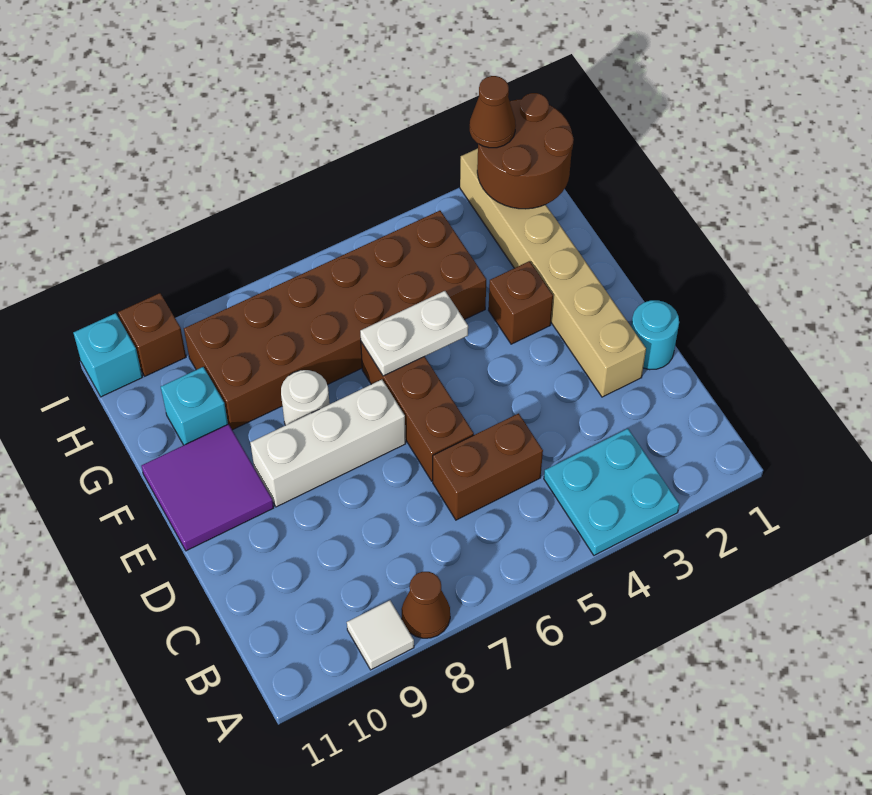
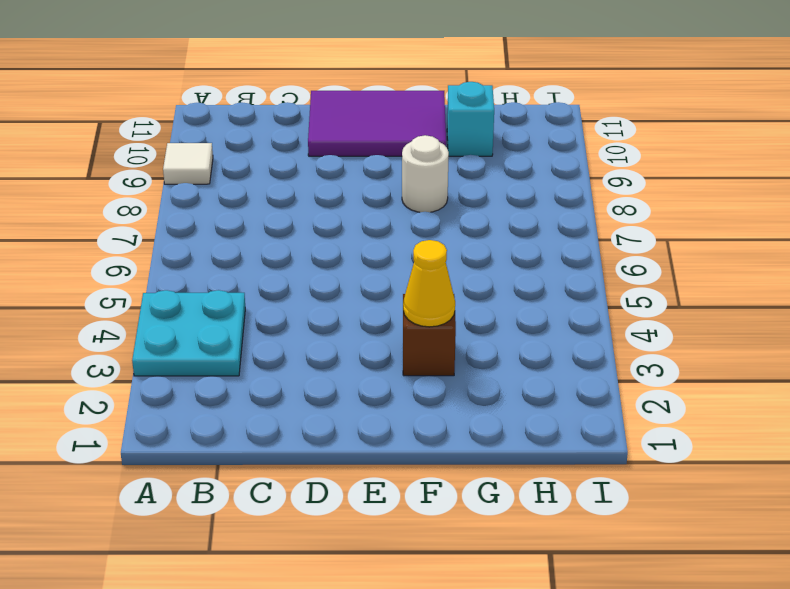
purple tile D10:F11 level 1 -> purple tile E10:F11 level 1
yellow cone F3 level 2 -> none
none -> brown cone A8 level 1
none -> brown brick C5:C6 level 1
none -> cyan round brick D1 level 1

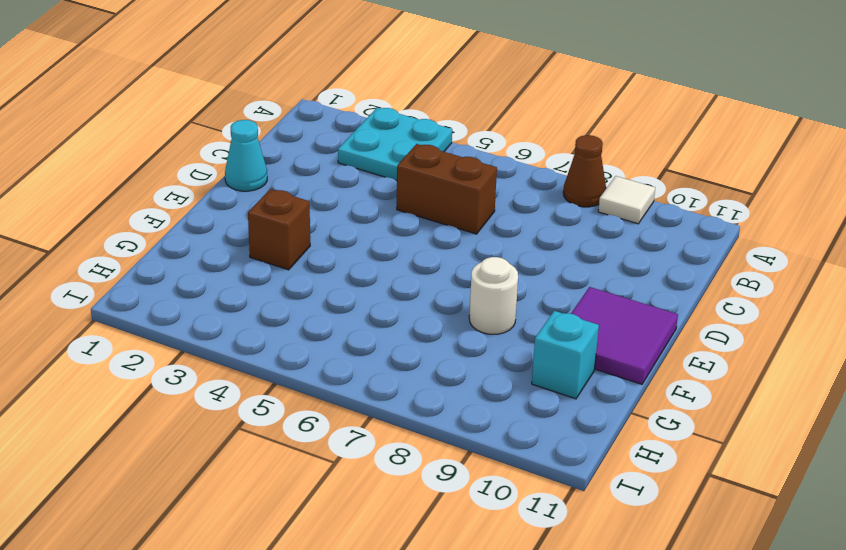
cyan cone D1 level 1 -> cyan round brick D1 level 1
none -> tan brick D2:I2 level 1
none -> brown brick D6:F6 level 1
none -> white brick E7:E9 level 1

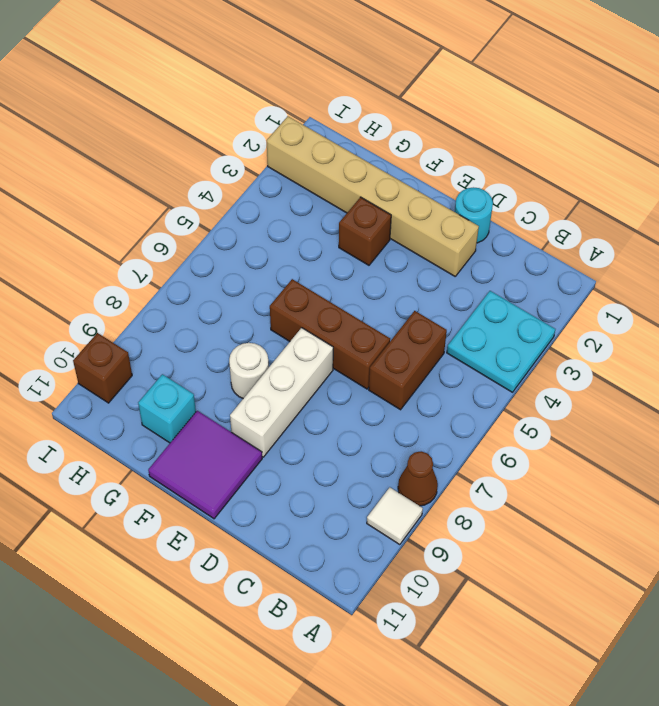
none -> brown brick G4:H9 level 1
none -> cyan brick I11 level 1
none -> white plate F5:F6 level 2

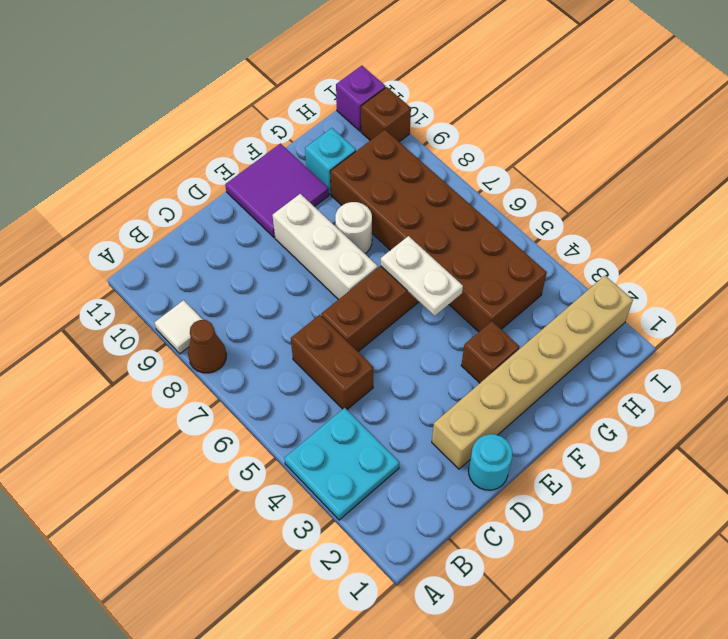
purple brick I11 level 1 -> cyan brick I11 level 1
none -> brown round brick H1:I2 level 2
none -> brown cone I2 level 3

